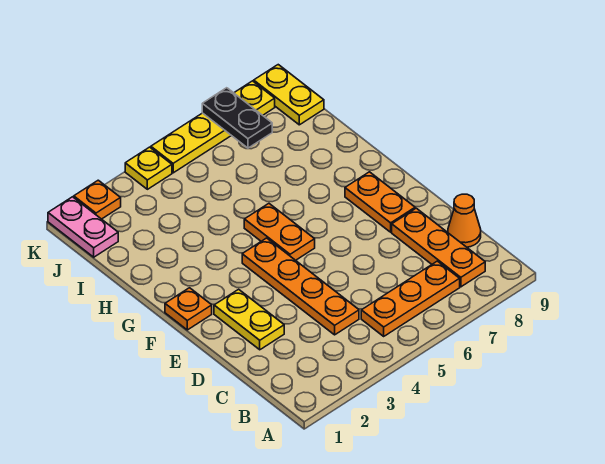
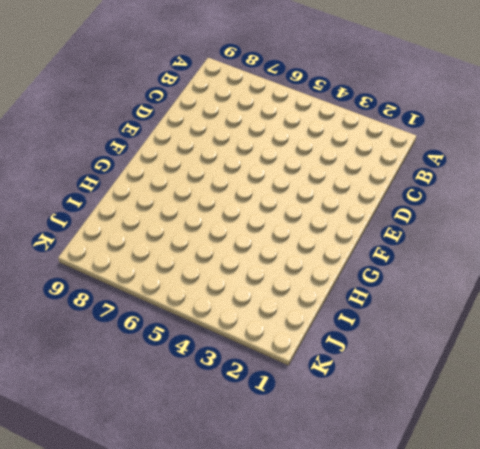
none -> orange plate B5:B7 level 1
none -> orange plate B8:D8 level 1
none -> orange plate C4:F4 level 1

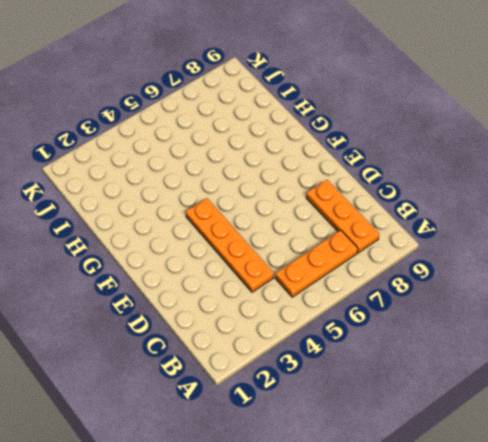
none -> orange cone C9 level 1
none -> yellow plate D2:E2 level 1
none -> orange plate E8:F8 level 1

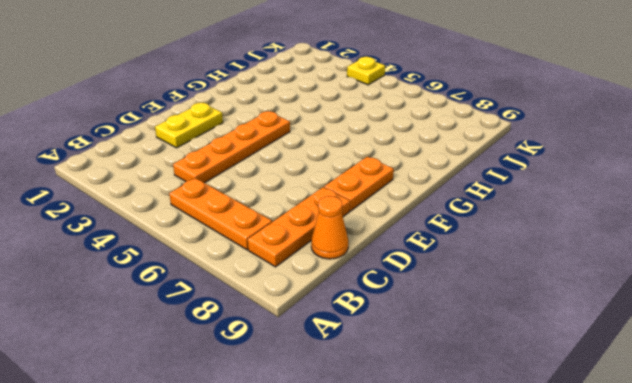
none -> orange plate F1 level 1
none -> orange plate F5:G5 level 1
none -> pink plate J1:K1 level 1

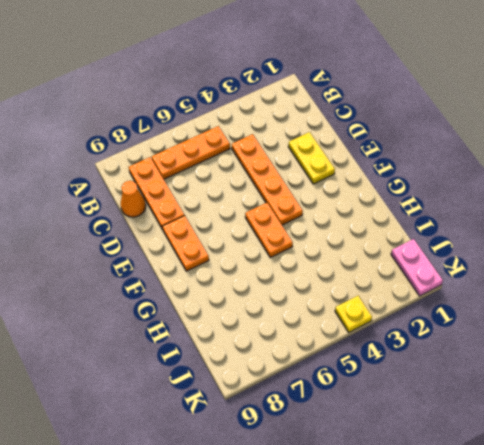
none -> orange plate F1 level 1
none -> yellow plate J9:K9 level 1
none -> orange plate K2 level 1

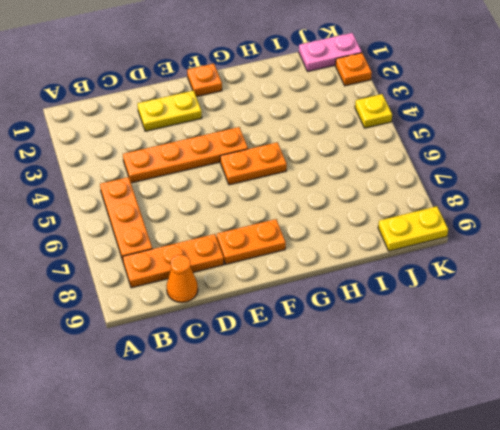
none -> yellow plate K5:K8 level 1
none -> black plate J7:K7 level 2

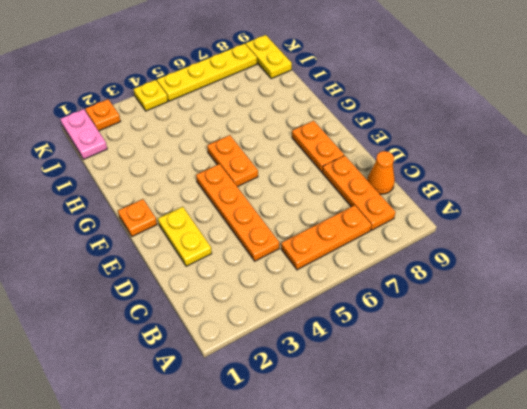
none -> black plate J7:K7 level 2

